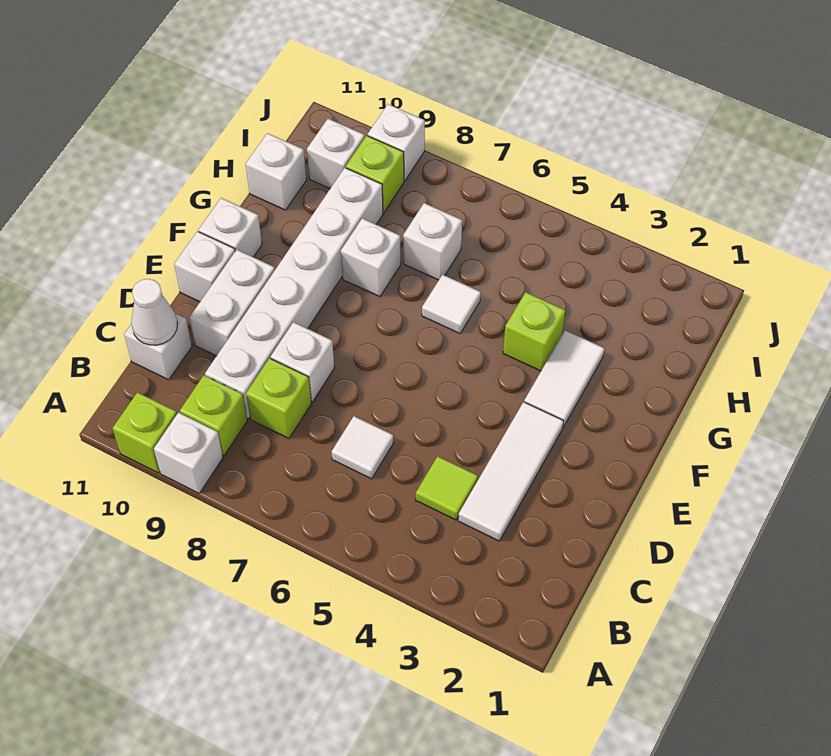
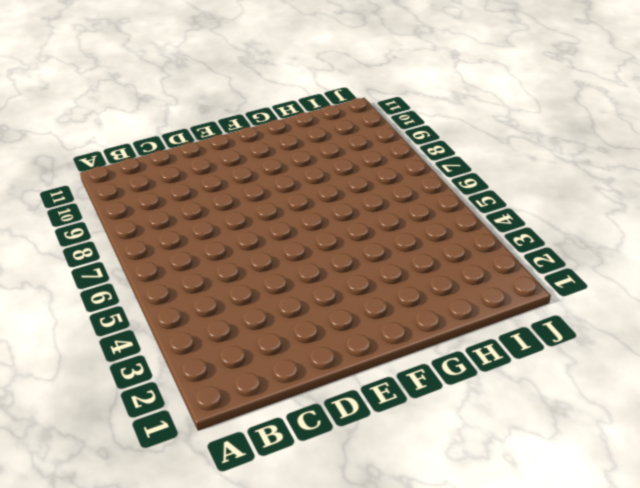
none -> white brick A9 level 1
none -> lime brick A10 level 1
none -> lime brick B9 level 1

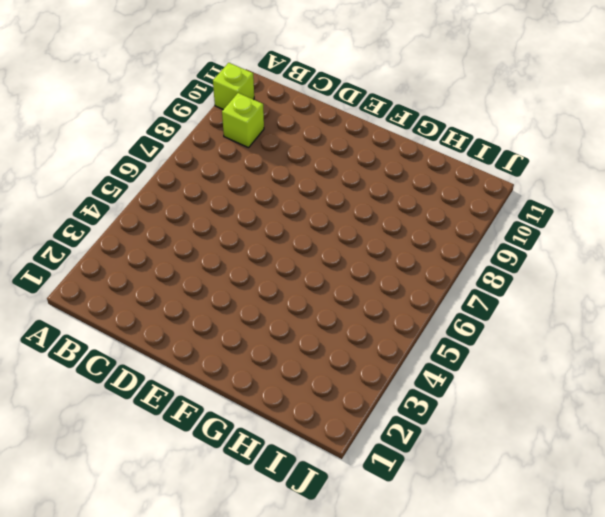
none -> white brick A9 level 1
none -> white tile C3:E3 level 1
none -> lime tile C4 level 1

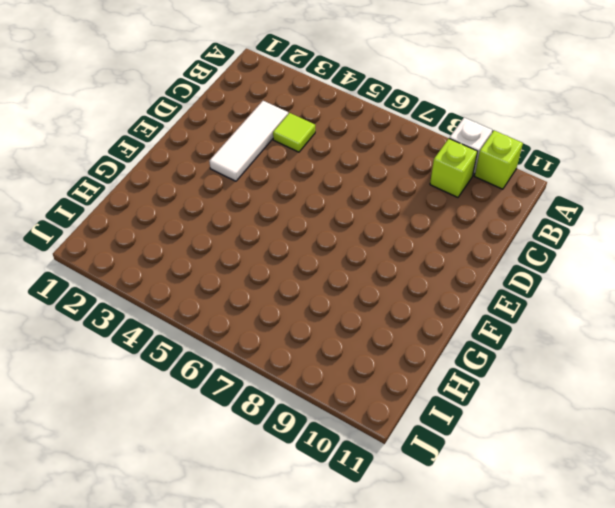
none -> white tile C6 level 1
none -> lime brick C8 level 1
none -> white brick C9:H9 level 1

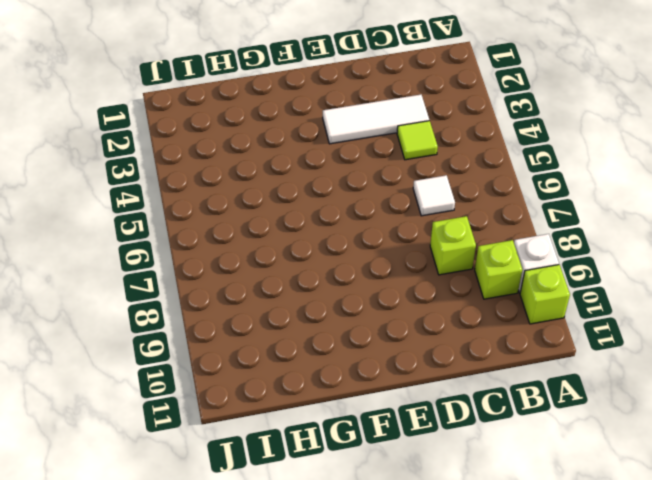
none -> white brick C9:H9 level 1
none -> white brick C11 level 1
none -> white brick D8 level 1

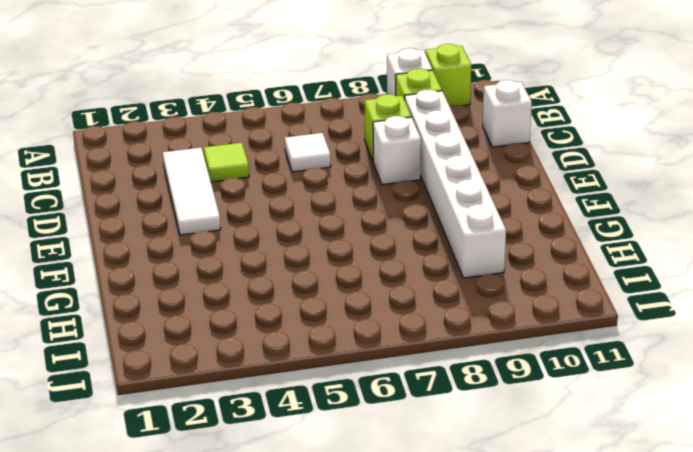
none -> white brick D10:E10 level 1
none -> white brick E11 level 1
none -> white tile F3:G3 level 1

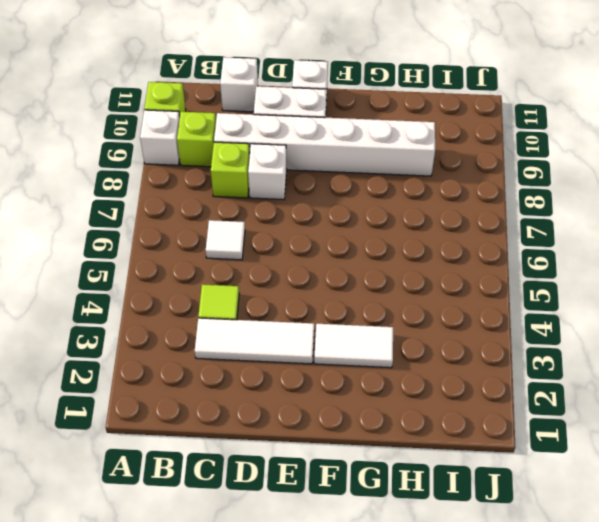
none -> white brick F11 level 1
none -> lime brick G4 level 1
none -> white tile G6 level 1

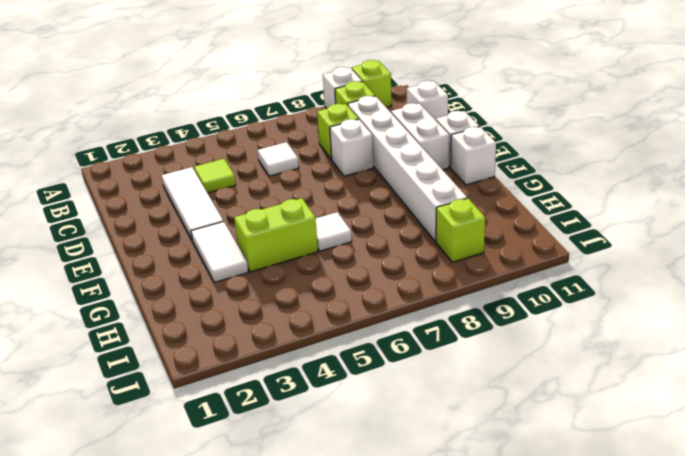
lime brick G4:G5 level 1 -> lime brick G4 level 1
none -> white brick G8 level 1
none -> white brick H7 level 1
none -> white brick H11 level 1

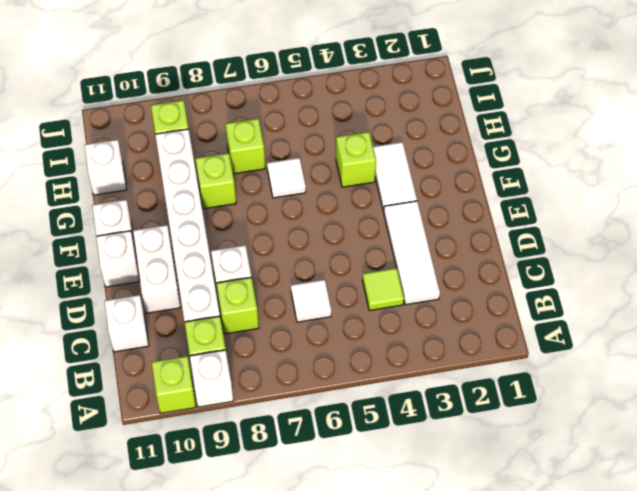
lime brick G8 level 1 -> white brick G8 level 1
lime brick H7 level 1 -> white brick H7 level 1
none -> white brick I10 level 1
none -> white brick J9 level 1
none -> white cone C11 level 2

